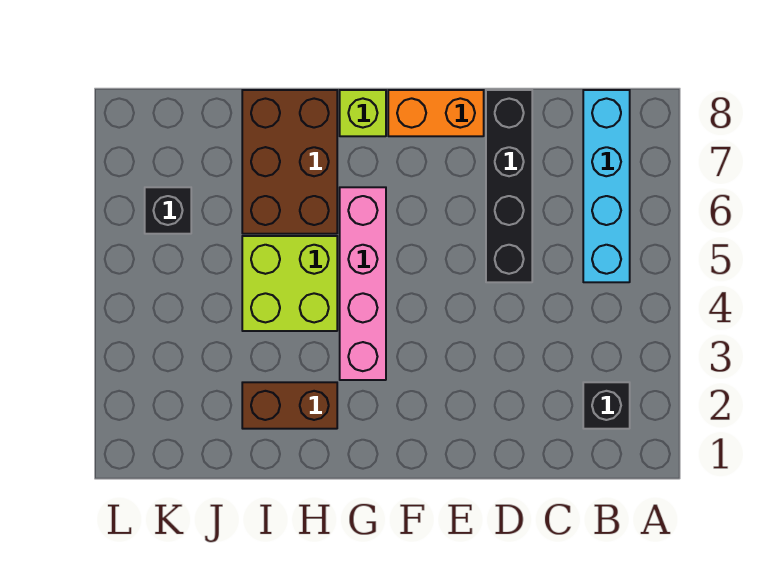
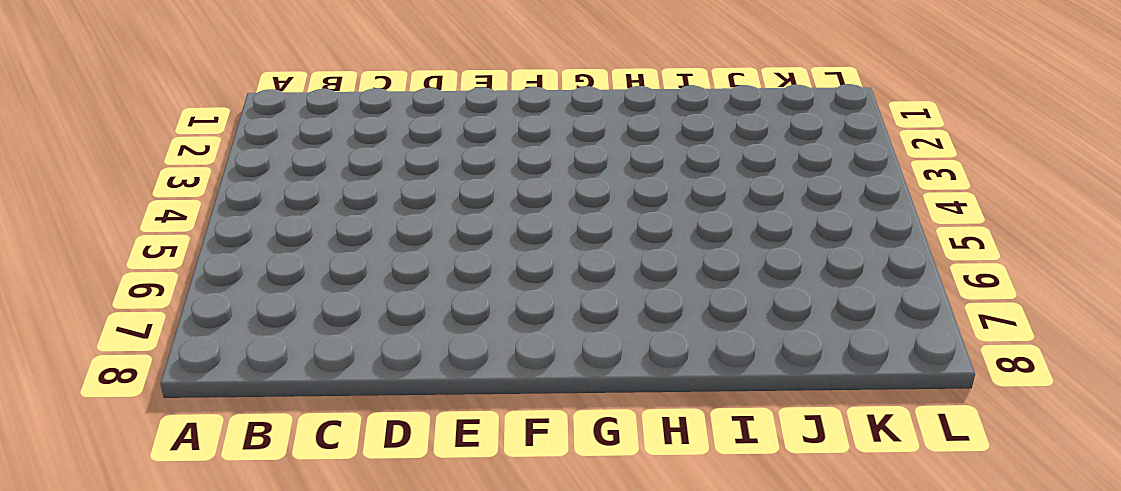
none -> black brick B2 level 1
none -> cyan brick B5:B8 level 1

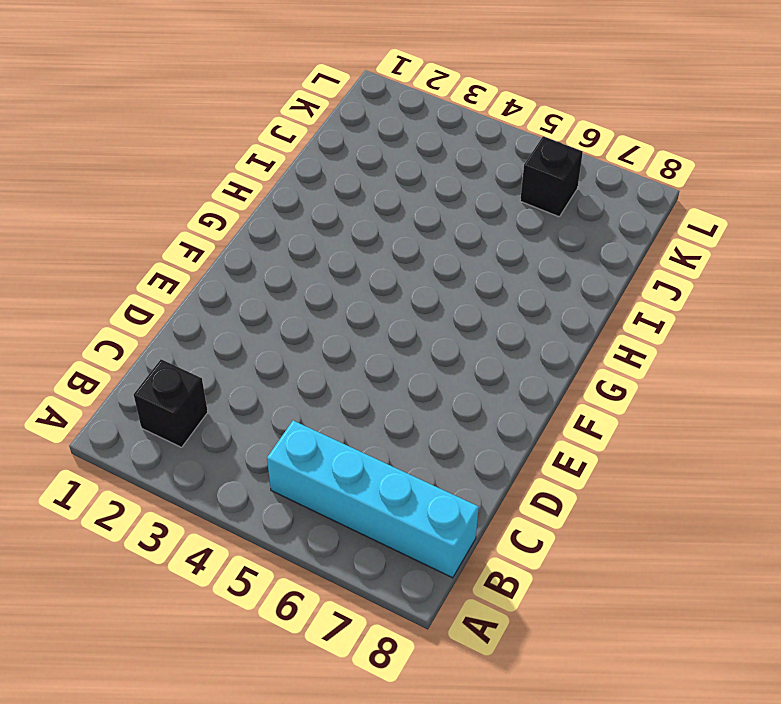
none -> black brick D5:D8 level 1
none -> orange brick E8:F8 level 1

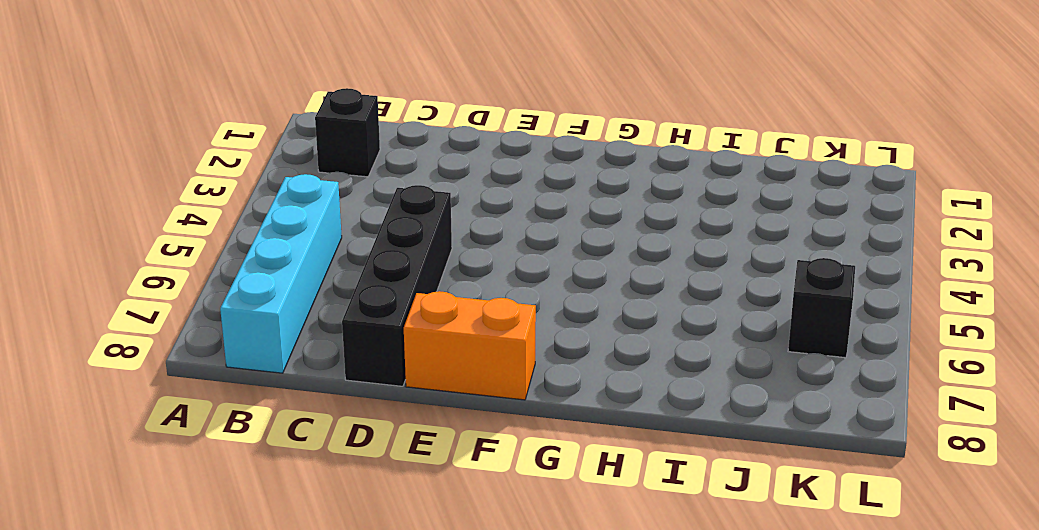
none -> pink brick G3:G6 level 1
none -> lime brick G8 level 1

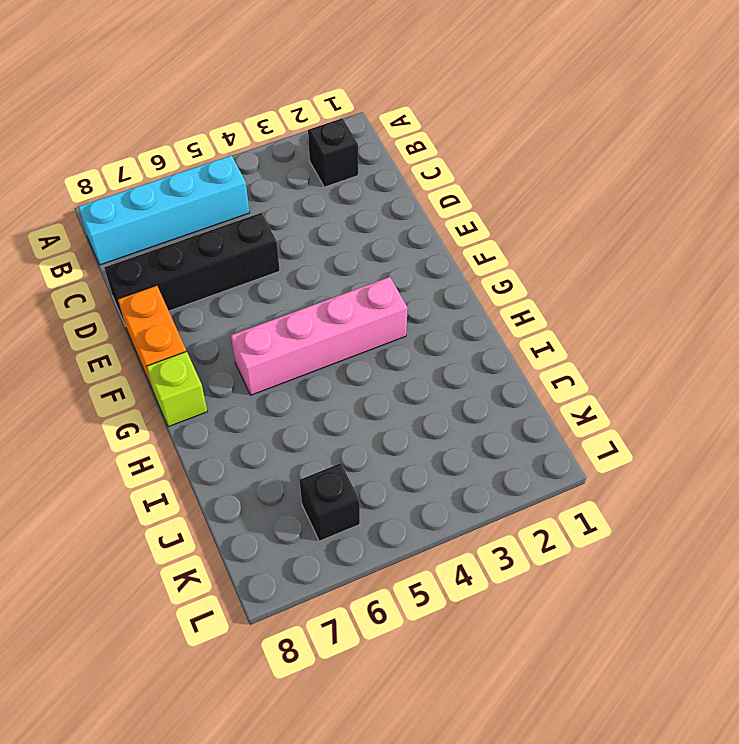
none -> brown brick H2:I2 level 1
none -> lime brick H4:I5 level 1

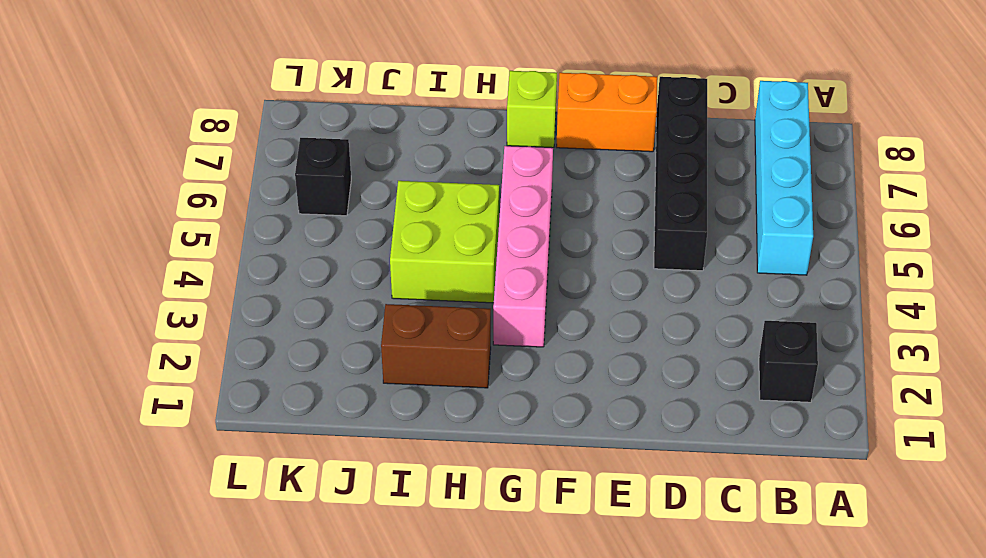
none -> brown brick H6:I8 level 1

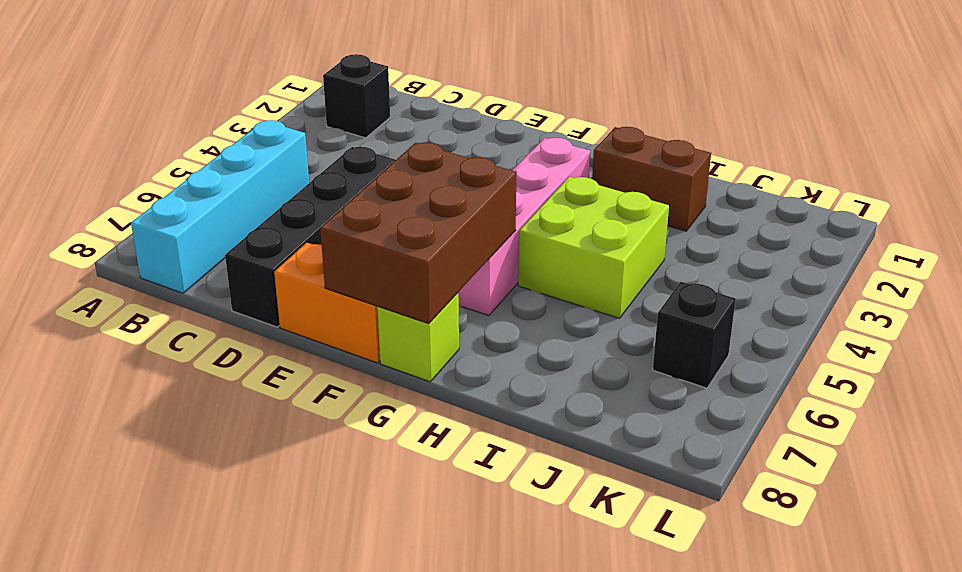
brown brick F6:G8 level 2 -> brown brick H6:I8 level 1

